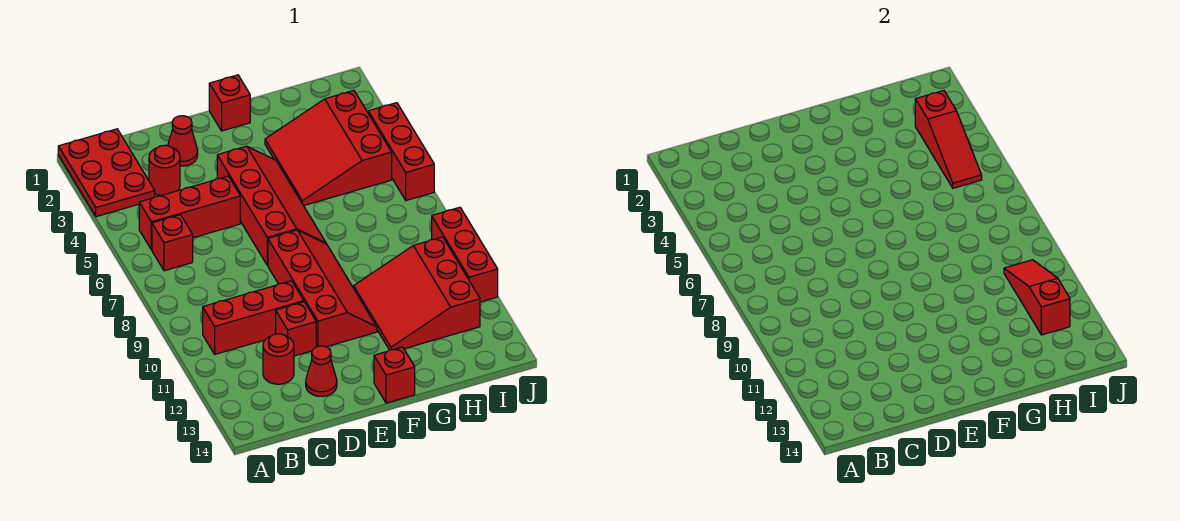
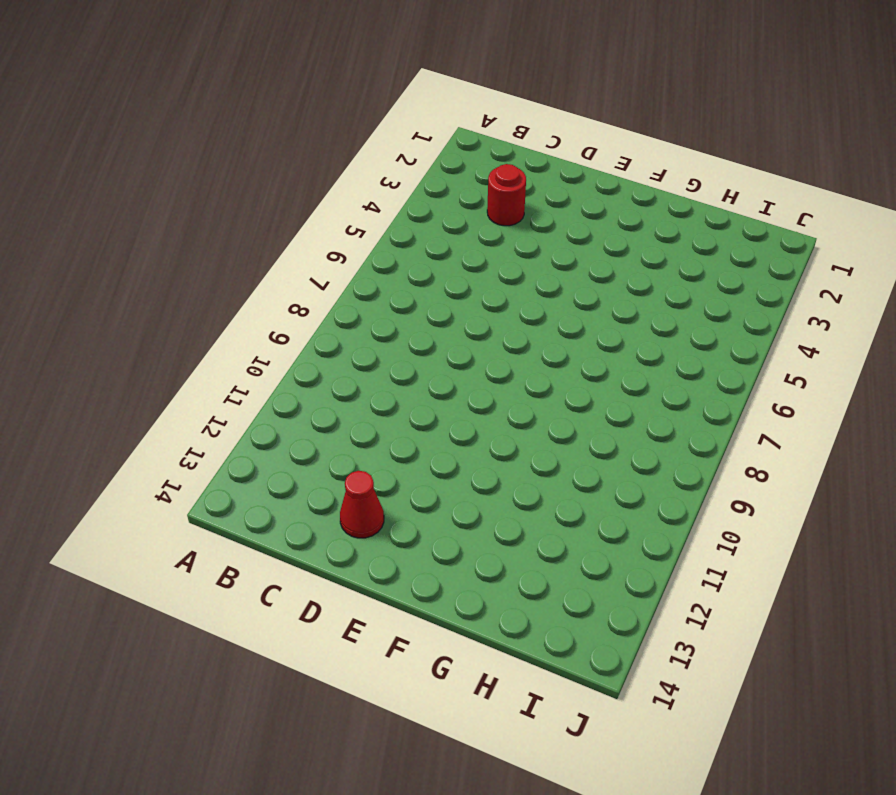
none -> red plate A1:B3 level 1
none -> red brick B5:D5 level 1
none -> red brick B6 level 1

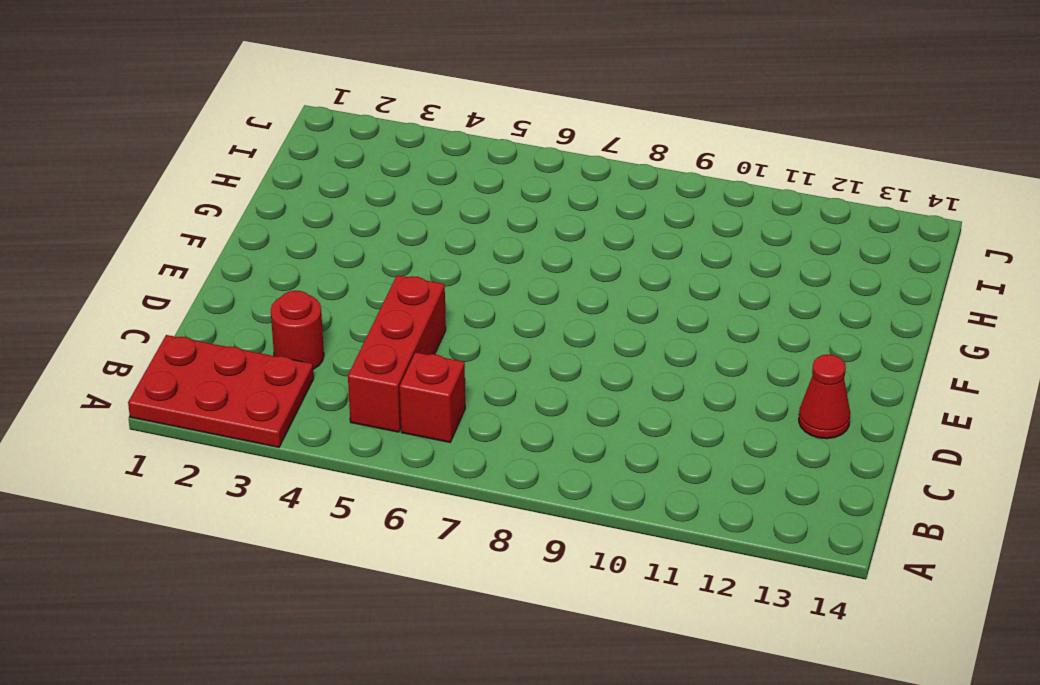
none -> red brick B10:D10 level 1
none -> red round brick C12 level 1
none -> red cone D2 level 1

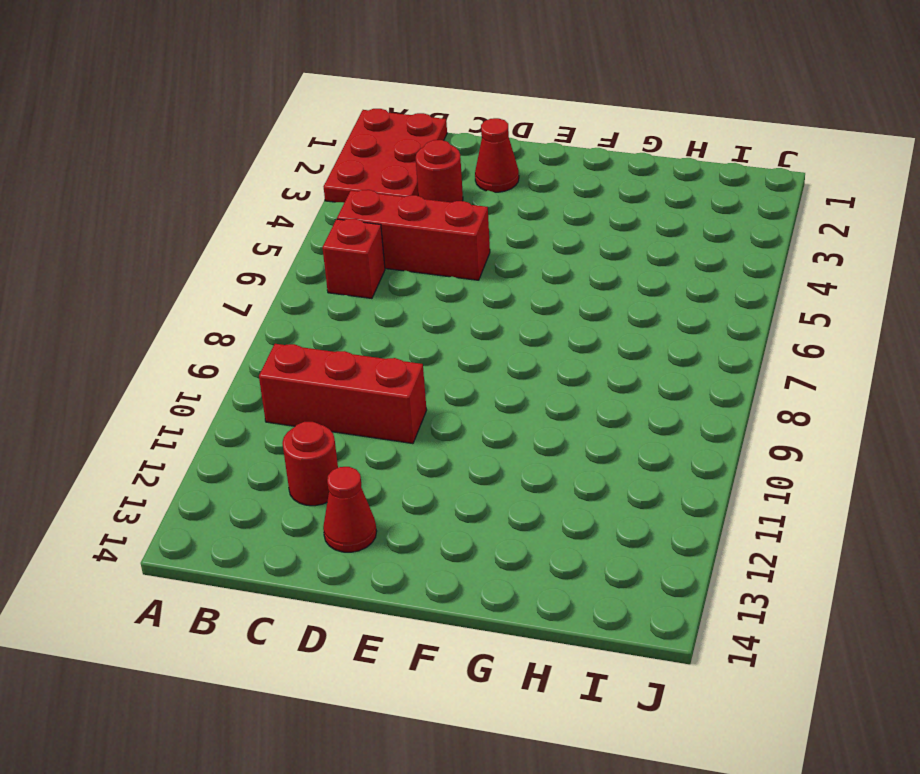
none -> red brick D11 level 1
none -> red slope E4:F7 level 1 top E
none -> red slope E8:F11 level 1 top E

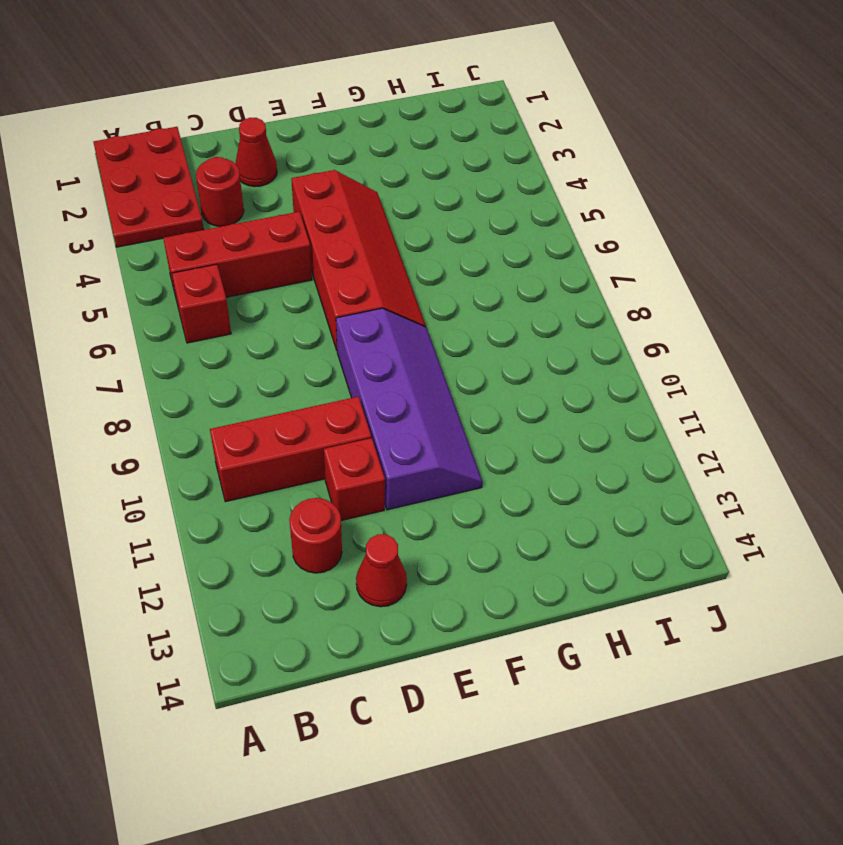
purple slope E8:F11 level 1 top E -> red slope E8:F11 level 1 top E
none -> red brick F1 level 1
none -> red brick F14 level 1
none -> red slope G3:I5 level 1 top I

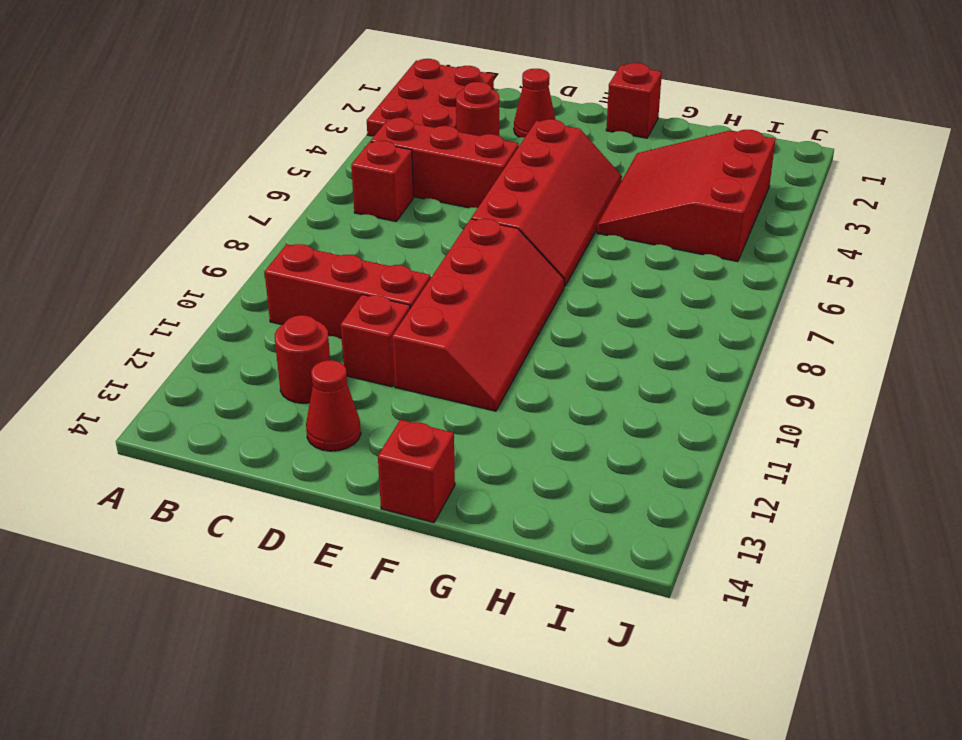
none -> red slope G10:I12 level 1 top I
none -> red brick J4:J6 level 1
none -> red brick J9:J11 level 1

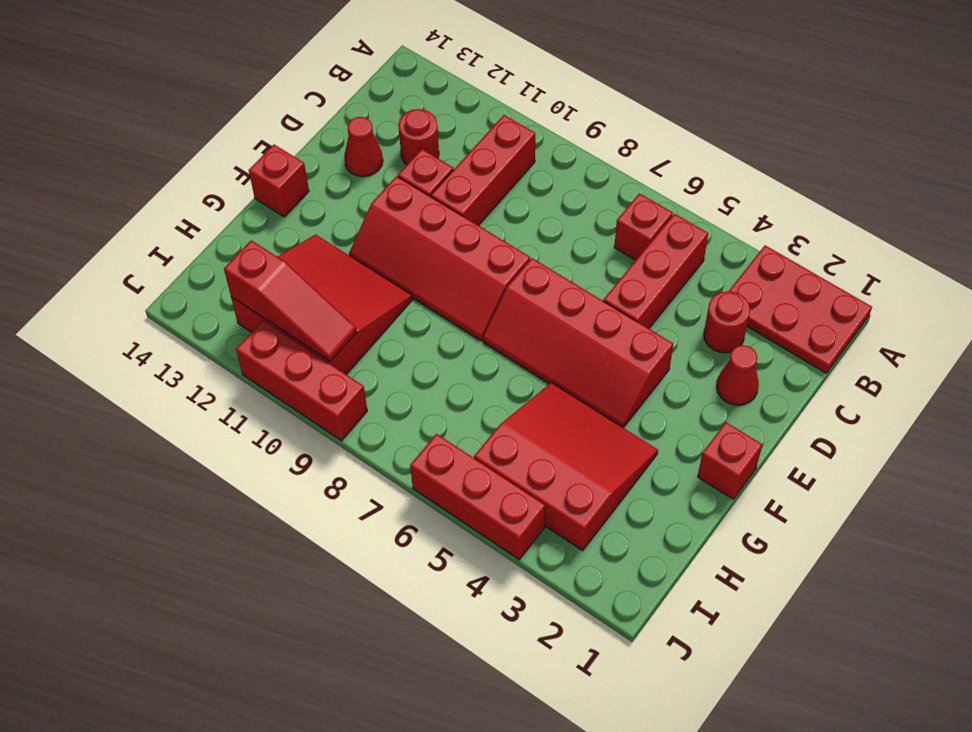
none -> red slope I3:I5 level 2 top 3

